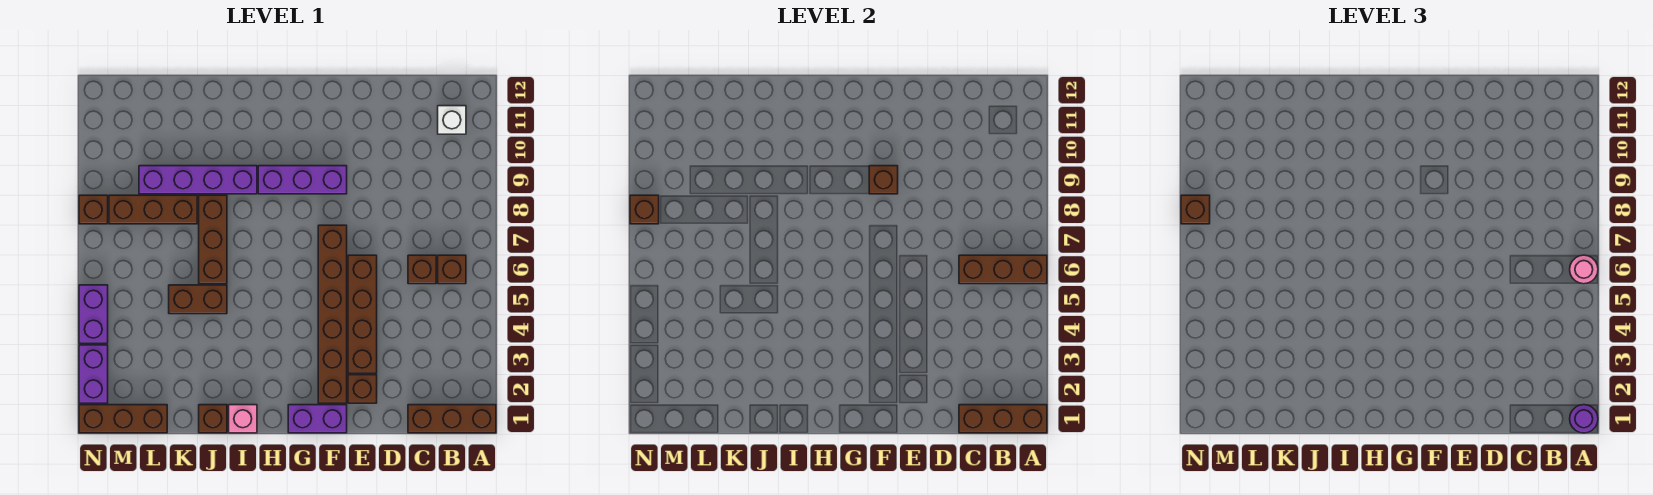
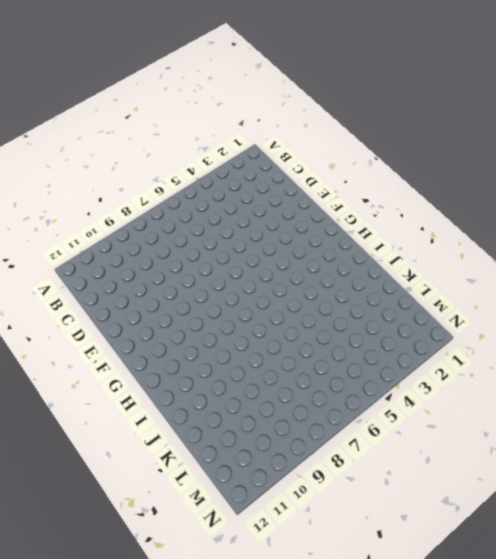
none -> brown brick A1:C1 level 1
none -> brown brick B6 level 1
none -> white brick B11 level 1

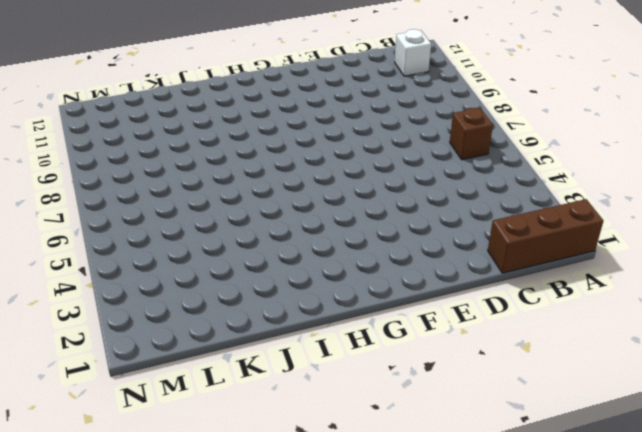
none -> brown brick C6 level 1
none -> brown brick E2 level 1
none -> brown brick E3:E6 level 1

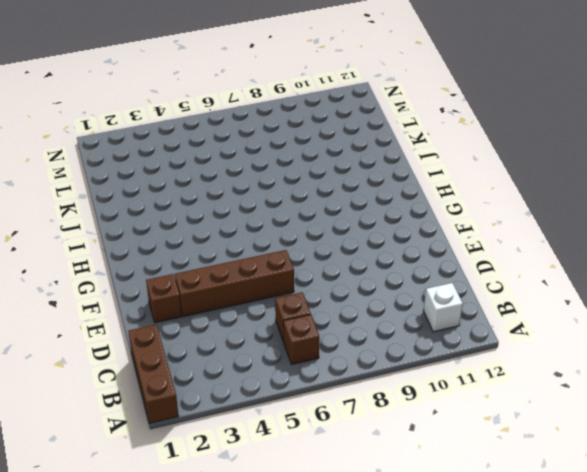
none -> purple brick F1:G1 level 1
none -> brown brick F2:F7 level 1
none -> purple brick F9:H9 level 1

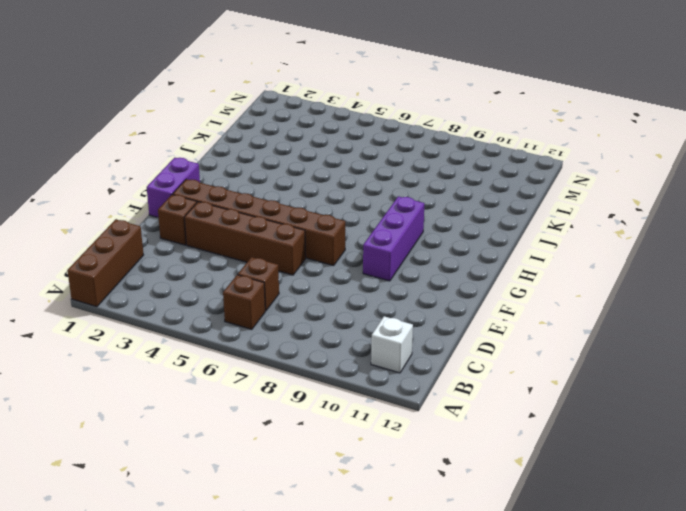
none -> pink brick I1 level 1
none -> purple brick I9:L9 level 1
none -> brown brick J1 level 1

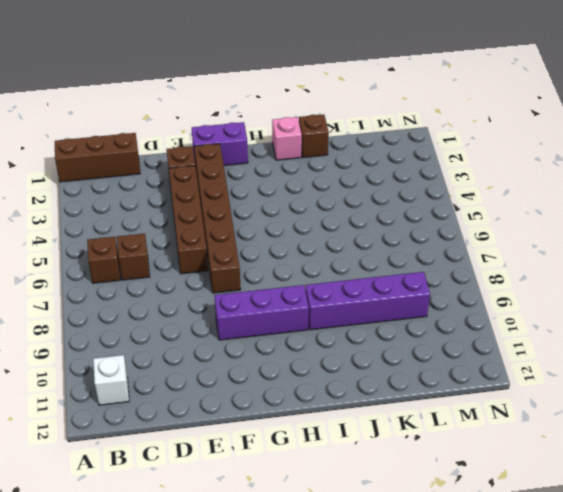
none -> brown brick J5:K5 level 1
none -> brown brick J6:J8 level 1
none -> brown brick K8:M8 level 1

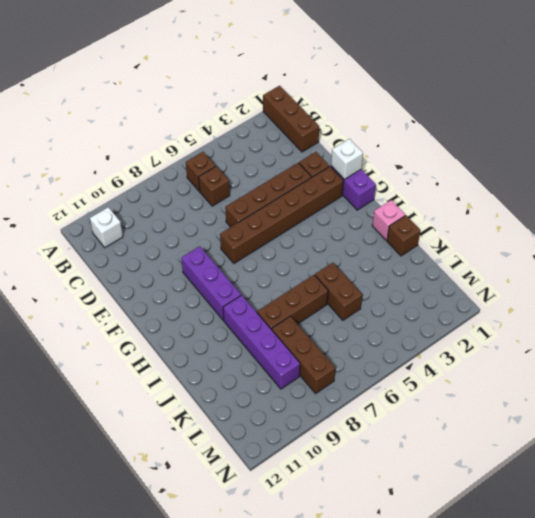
white brick F1 level 2 -> none
none -> brown brick L1:N1 level 1
none -> purple brick N2:N3 level 1
none -> purple brick N4:N5 level 1

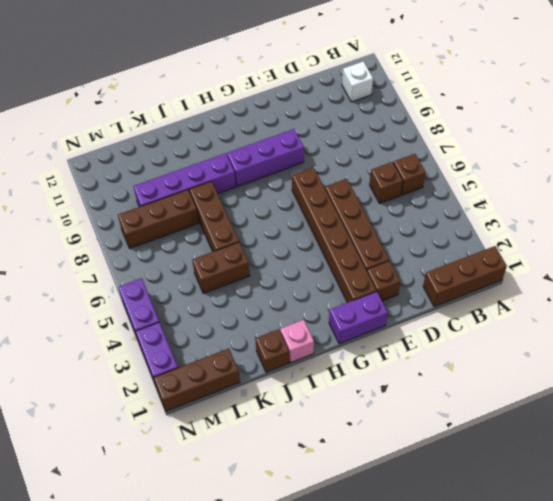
none -> brown brick N8 level 1
none -> brown brick A1:C1 level 2
none -> brown brick A6:C6 level 2

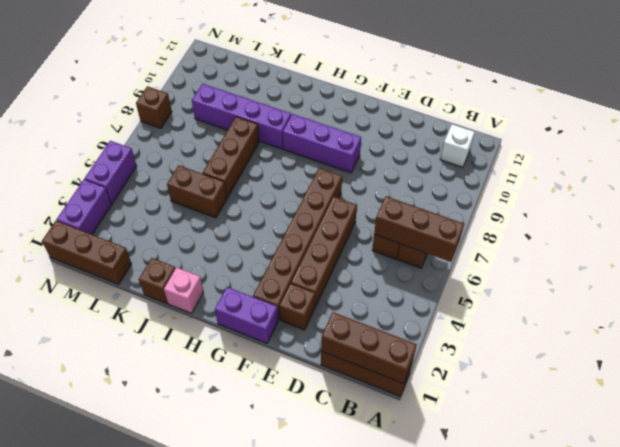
none -> brown brick K8:M8 level 1
none -> brown brick F9 level 2
none -> brown brick N8 level 2

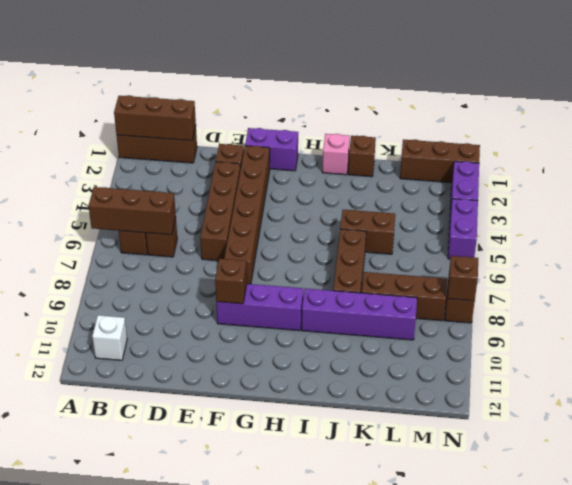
none -> purple round brick A1 level 3
none -> pink round brick A6 level 3
none -> brown brick N8 level 3

